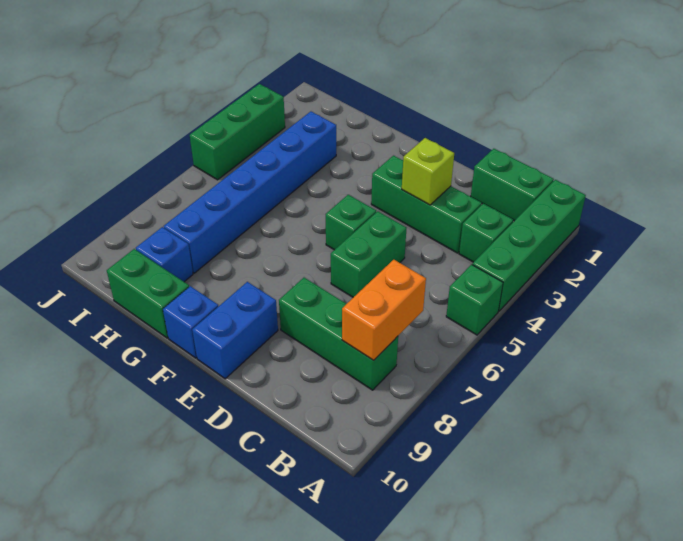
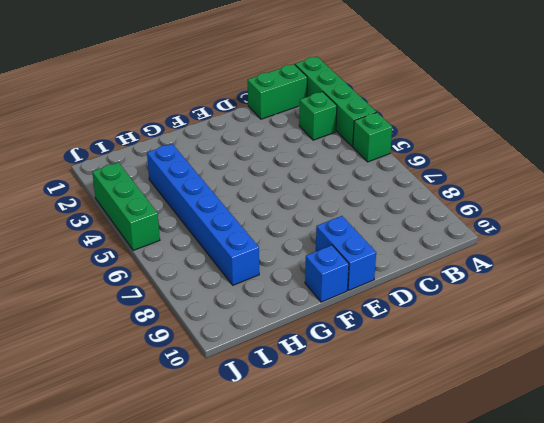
none -> green brick B8:D8 level 1
none -> green brick C3:E3 level 1
none -> green brick D5:D6 level 1

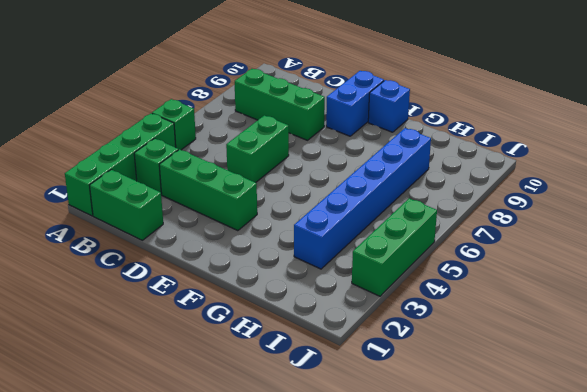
none -> green brick E5 level 1
none -> green brick G10:H10 level 1
none -> blue brick H9 level 1

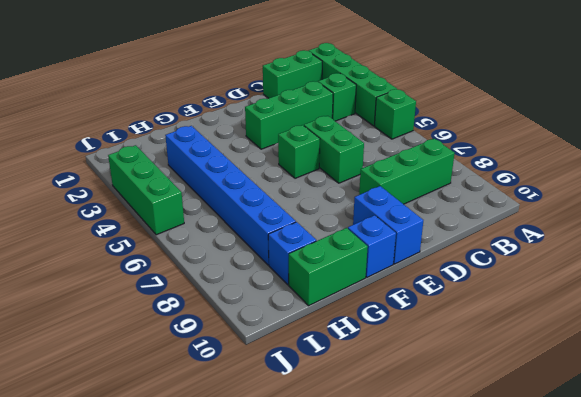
none -> orange brick B7:B8 level 2
none -> lime brick D3 level 2

